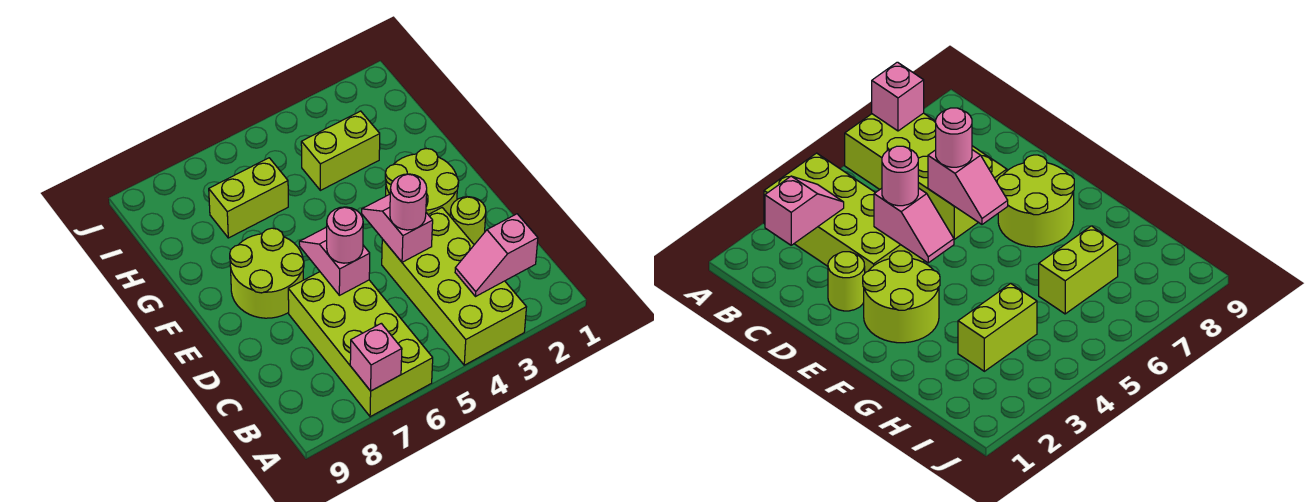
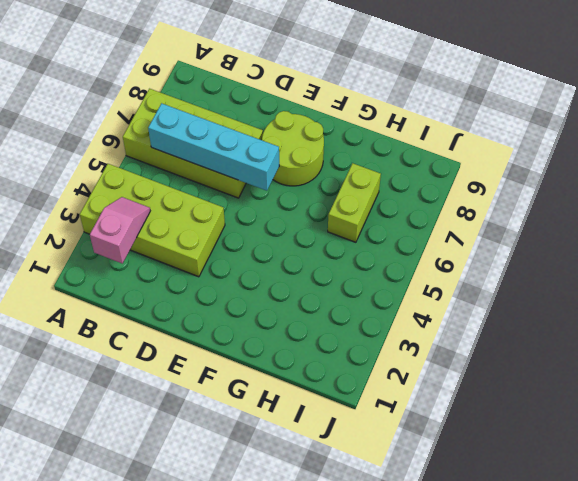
cyan brick B6:E6 level 2 -> pink slope D6:E6 level 2 top D
none -> lime round brick D2 level 1
none -> lime round brick E2:F3 level 1
none -> lime brick H3:H4 level 1

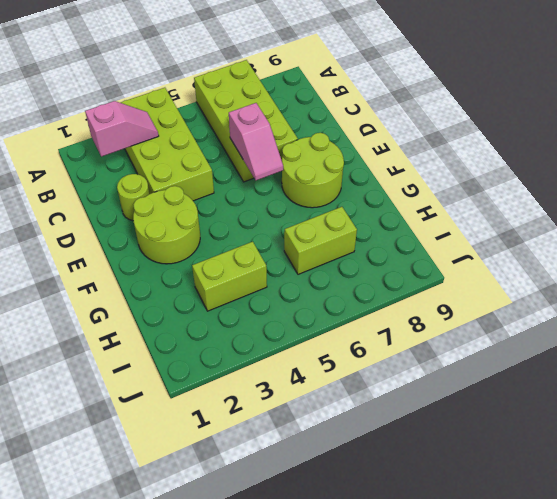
none -> pink brick A7 level 2
none -> pink slope D4:E4 level 2 top D
none -> pink round brick D4 level 3

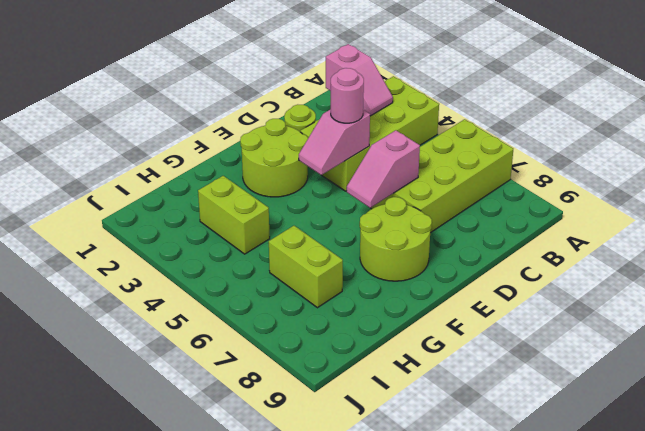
none -> pink brick A7 level 2
none -> pink round brick D6 level 3

